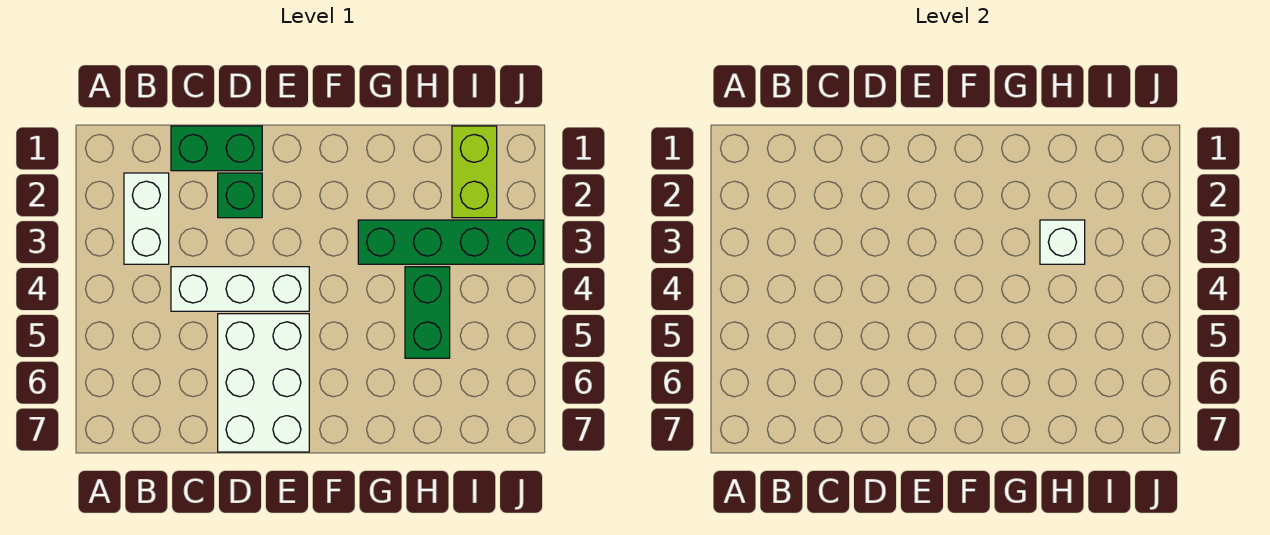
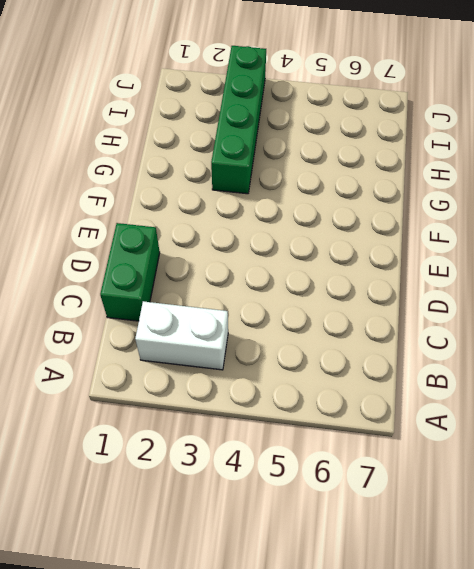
none -> white brick C4:E4 level 1
none -> green brick D2 level 1

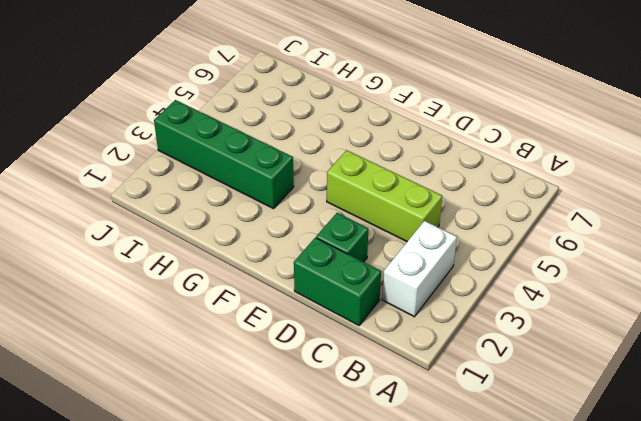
lime brick C4:E4 level 1 -> white brick C4:E4 level 1
none -> white brick D5:E7 level 1
none -> green brick H4:H5 level 1

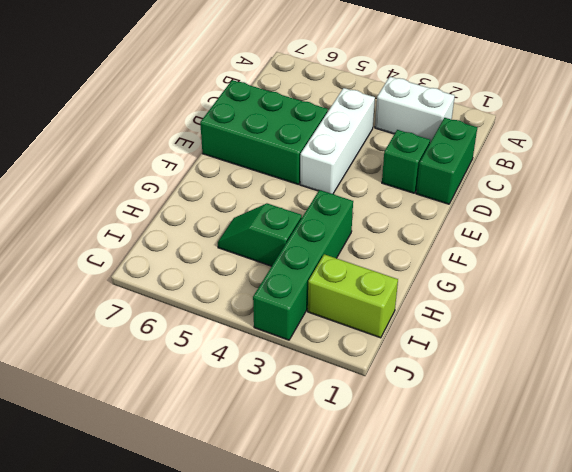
green brick D5:E7 level 1 -> white brick D5:E7 level 1
green slope H4:H5 level 1 top 4 -> green brick H4:H5 level 1
none -> white brick H3 level 2

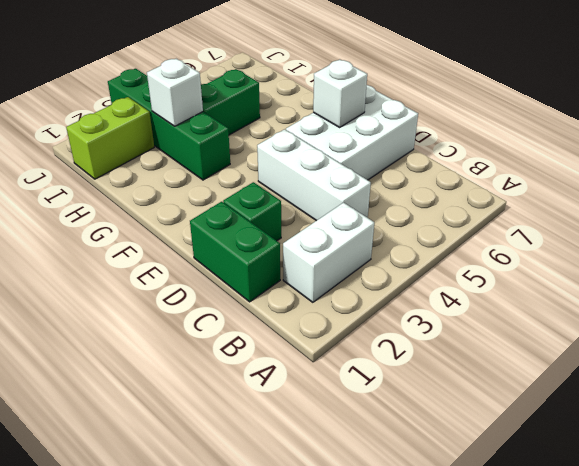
white brick E6 level 2 -> none

